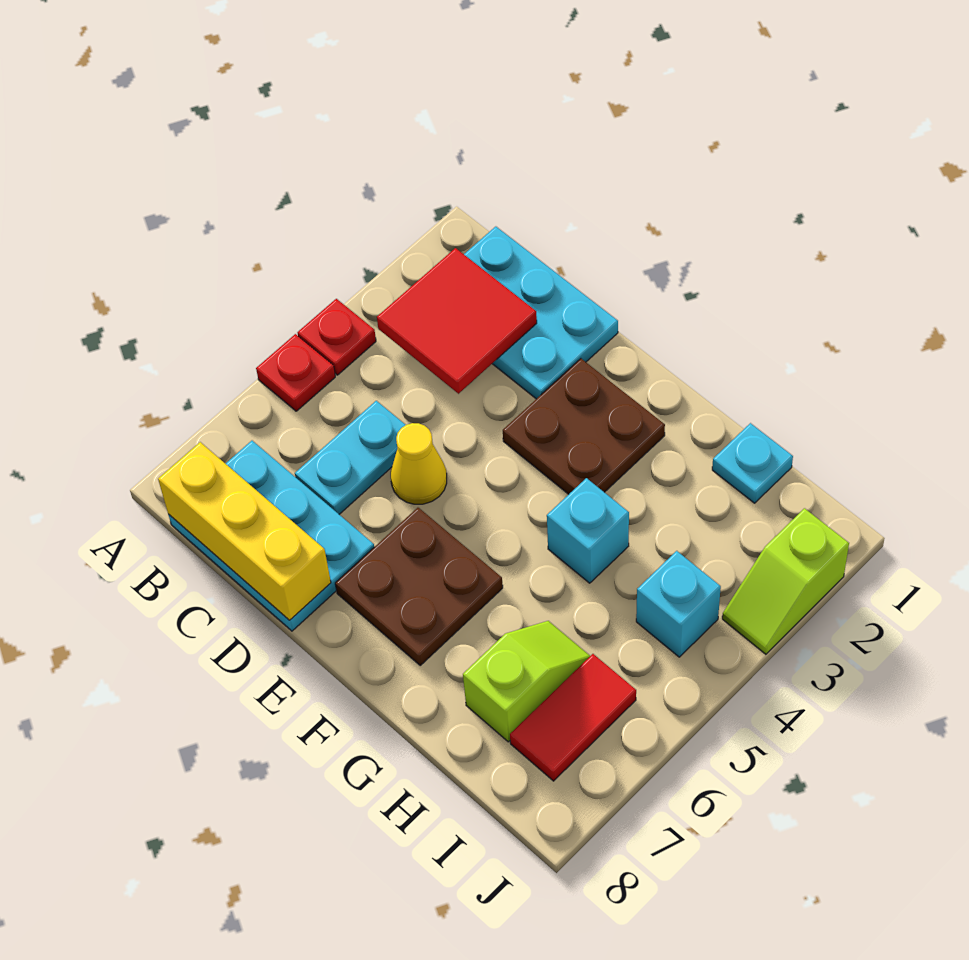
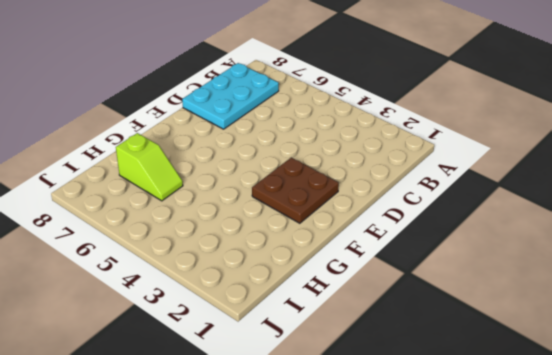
none -> red plate A4 level 1
none -> red plate A5 level 1
none -> cyan plate B1:D2 level 1

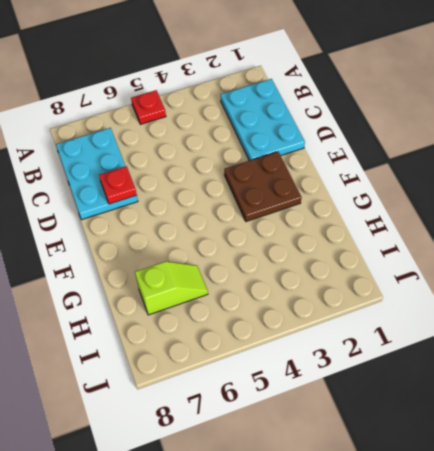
red plate D7 level 2 -> red plate A4 level 1
none -> cyan plate C5:C6 level 1
none -> yellow cone D5 level 1
none -> brown plate E6:F7 level 1

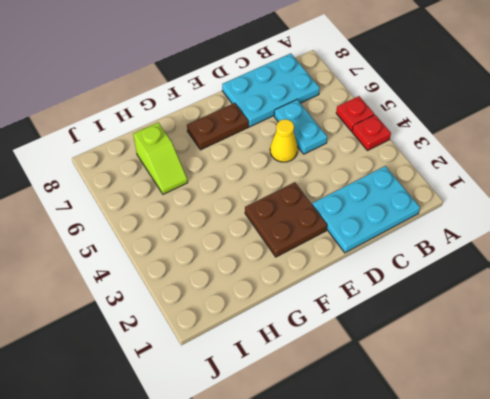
brown plate E7:F7 level 1 -> brown plate E6:F7 level 1
none -> cyan brick G4 level 1
none -> cyan plate H1 level 1
none -> cyan brick I4 level 1

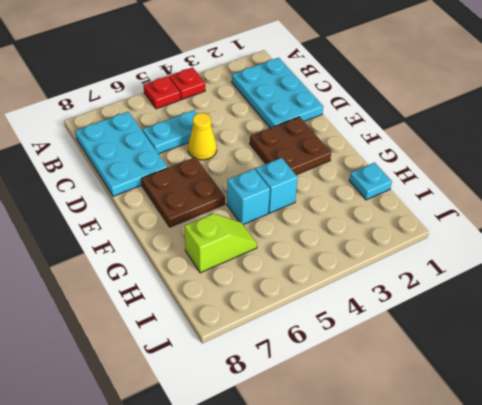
cyan brick G5 level 1 -> cyan brick I4 level 1
none -> red tile I6:I7 level 1
none -> lime slope J2:J3 level 1 top 2
none -> red tile B2:C3 level 2

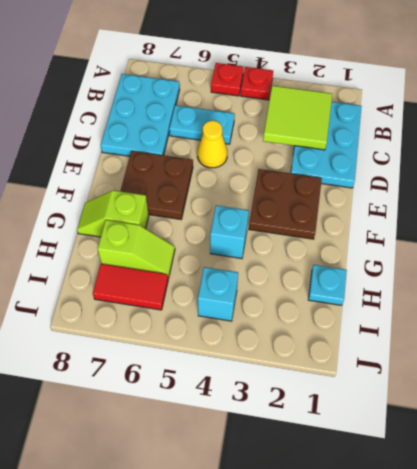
lime tile B2:C3 level 2 -> red tile B2:C3 level 2
lime slope G7:G8 level 1 top 7 -> lime slope J2:J3 level 1 top 2
none -> yellow brick B8:D8 level 2

